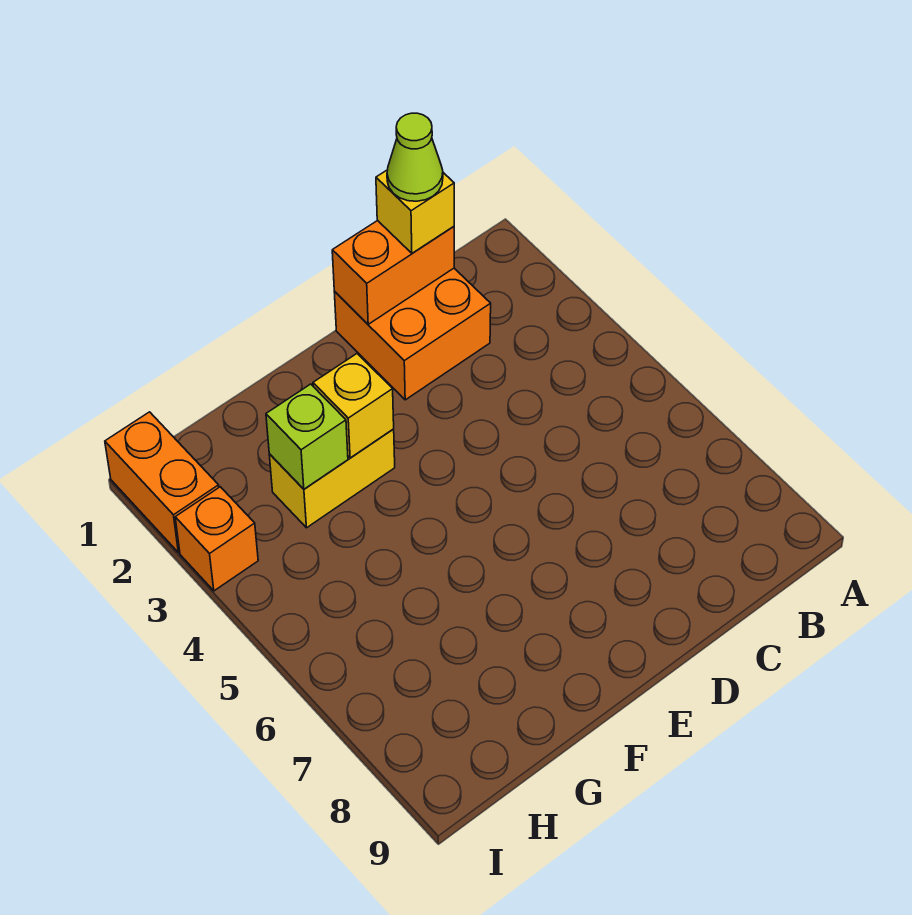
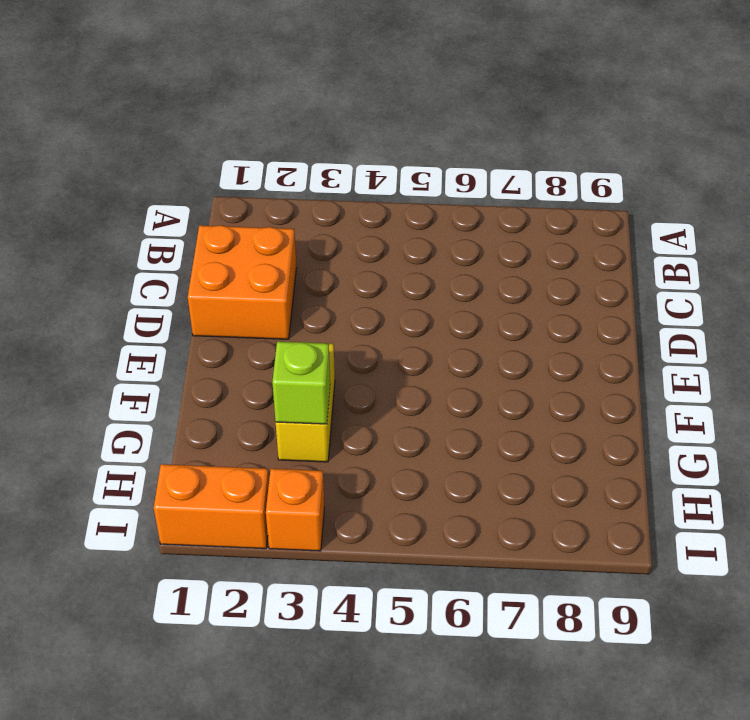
none -> orange brick C1:D1 level 2
none -> yellow brick F3 level 2

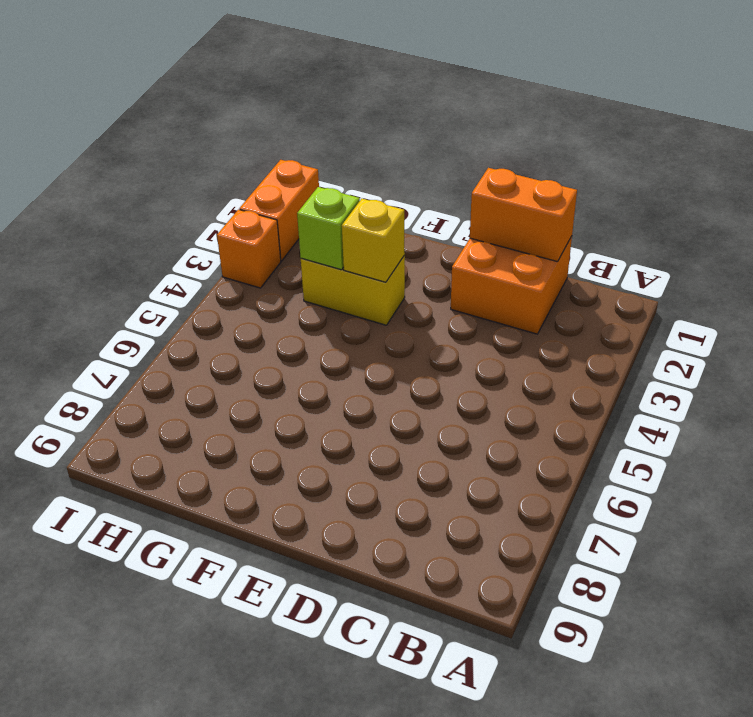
none -> yellow brick C1 level 3
none -> lime cone C1 level 4

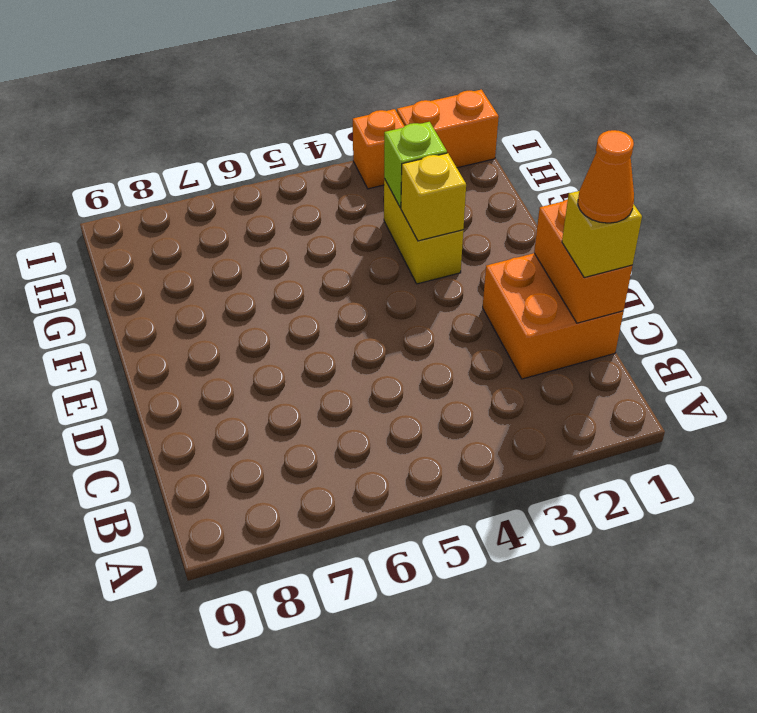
orange cone C1 level 4 -> lime cone C1 level 4

